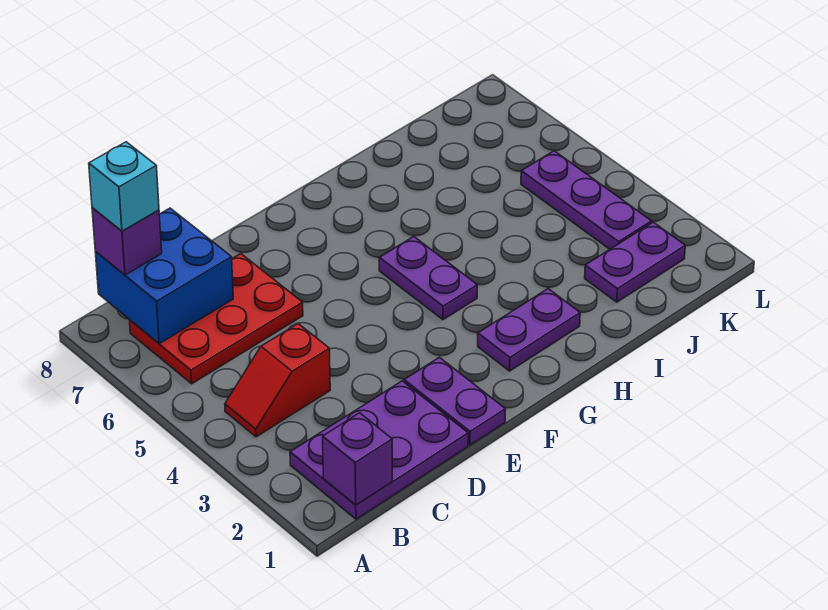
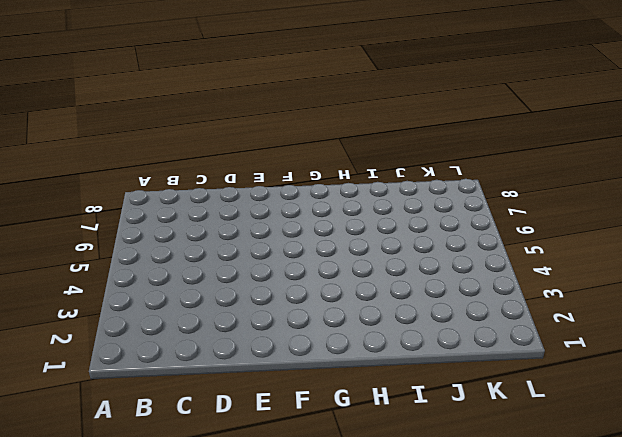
none -> purple plate B1:D2 level 1
none -> red slope B4:C4 level 1 top C
none -> red plate B6:D7 level 1

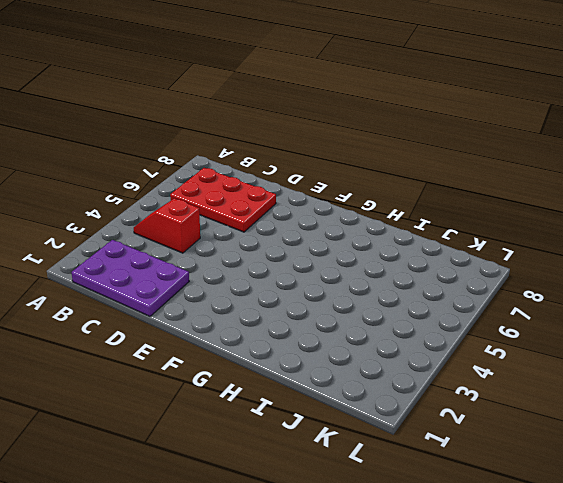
none -> purple plate E1:E2 level 1
none -> purple plate G2:H2 level 1
none -> purple plate G4:G5 level 1

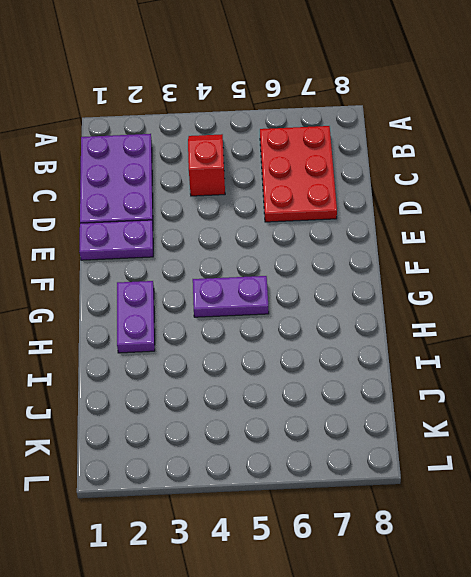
none -> purple plate J2:K2 level 1
none -> purple plate K3:K5 level 1
none -> purple brick B1 level 2

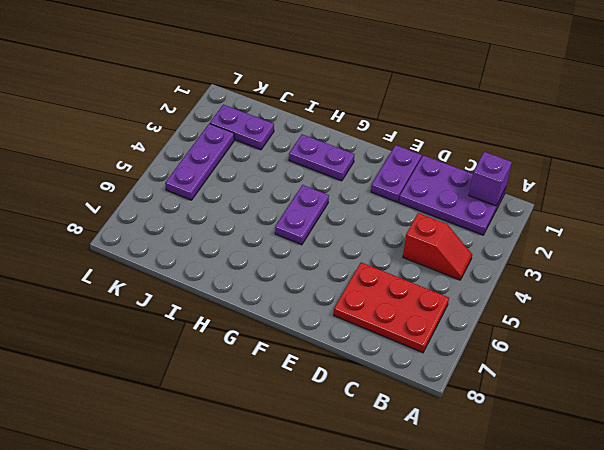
none -> blue brick B7:C8 level 2
none -> purple brick B8 level 3
none -> cyan brick B8 level 4

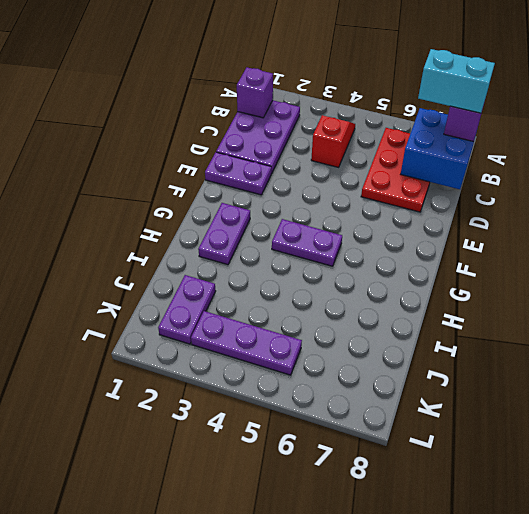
cyan brick B7:B8 level 4 -> cyan brick B8 level 4

